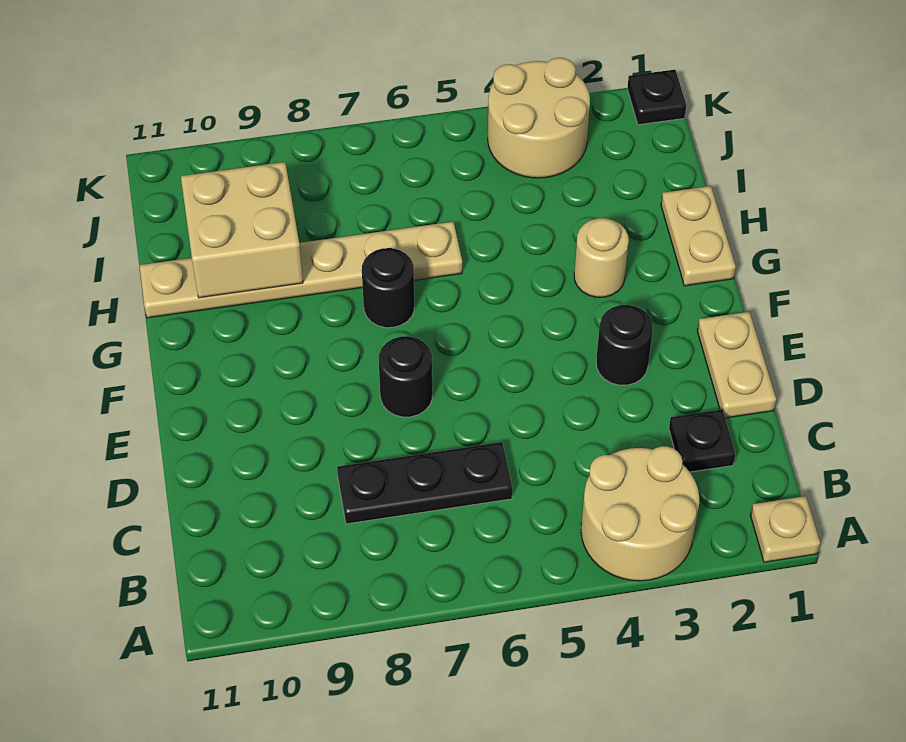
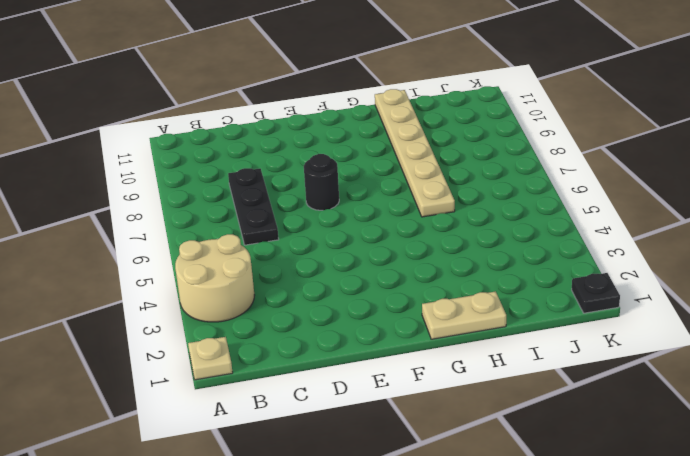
none -> black plate C2 level 1
none -> tan plate D1:E1 level 1
none -> black round brick E3 level 1

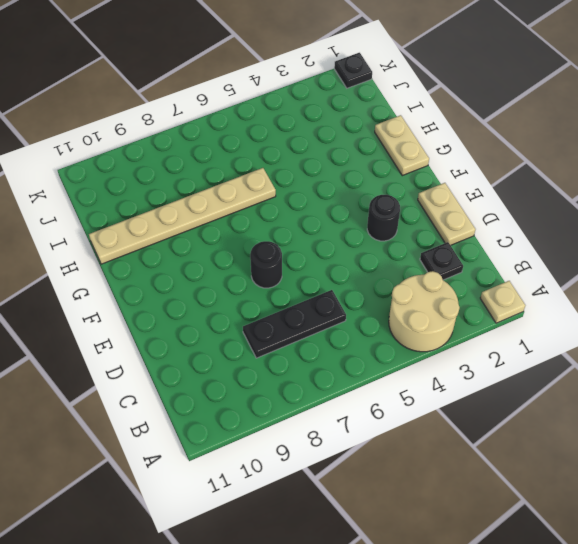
none -> tan round brick G3 level 1
none -> black round brick G7 level 1
none -> tan round brick J3:K4 level 1

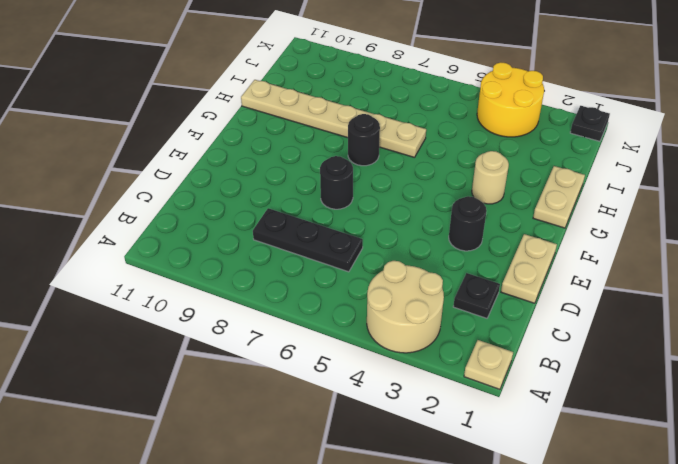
yellow round brick J3:K4 level 1 -> tan round brick J3:K4 level 1
none -> tan brick H9:I10 level 2

